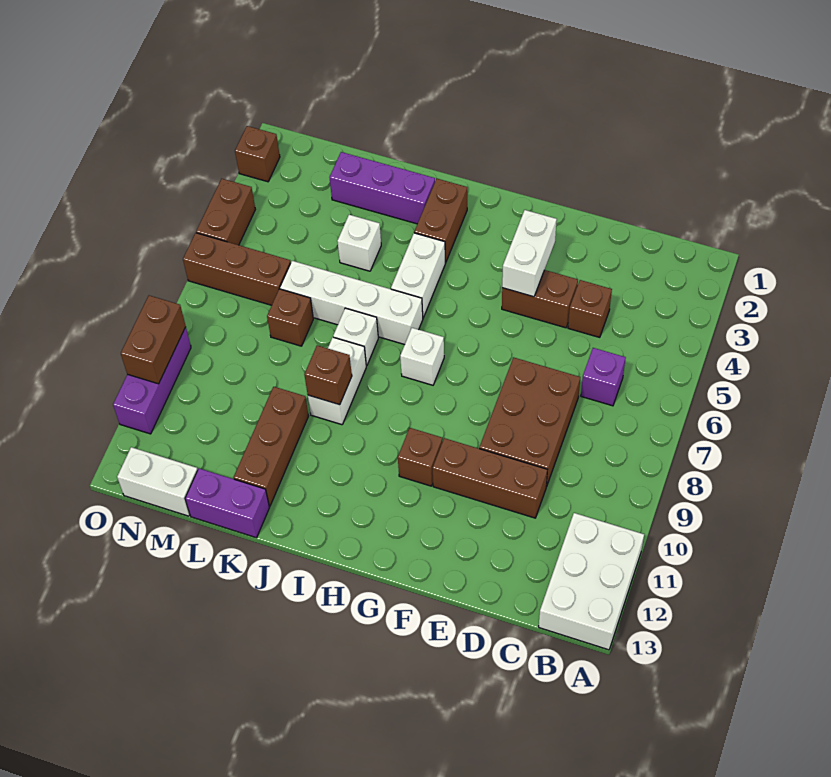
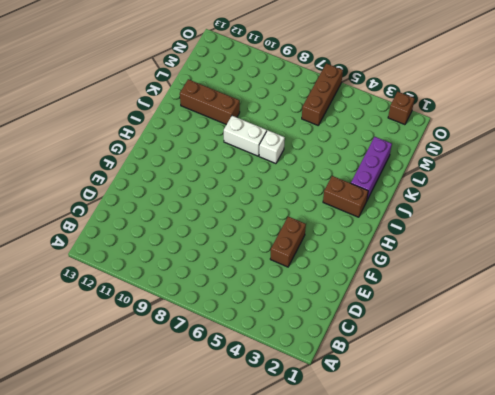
none -> white brick A11:B13 level 1
none -> purple brick C6 level 1
none -> brown brick D4 level 1

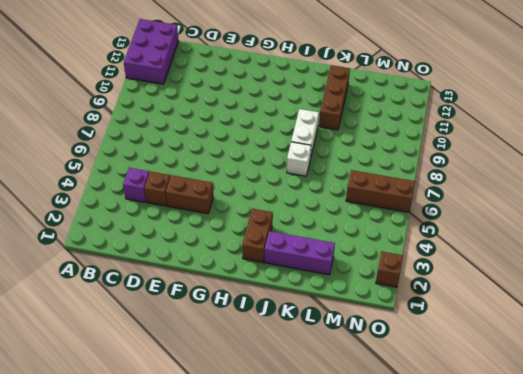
purple brick A11:B13 level 1 -> white brick A11:B13 level 1
purple brick C4 level 1 -> purple brick C6 level 1
none -> brown brick D7:E9 level 1
none -> brown brick D10:F10 level 1
none -> brown brick G10 level 1

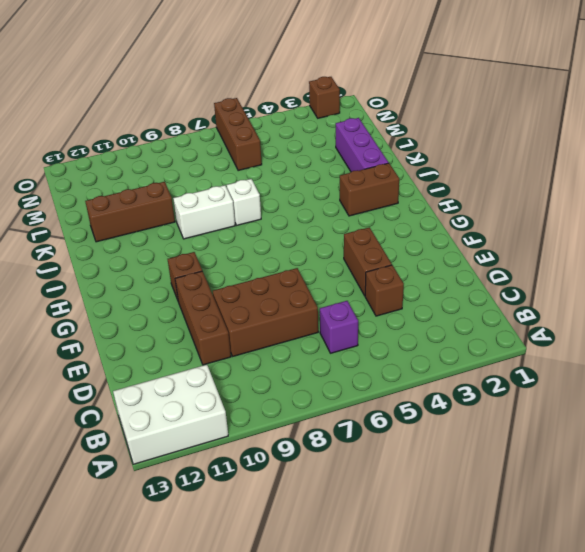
none -> white brick H7 level 1
none -> white brick I4:I5 level 1
none -> white brick I6:L6 level 1

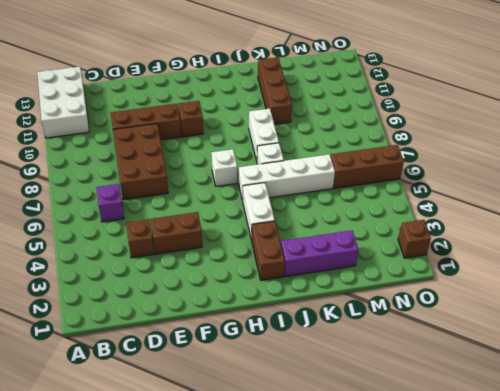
none -> white brick K4 level 1
none -> purple brick K13:L13 level 1
none -> brown brick L7 level 1

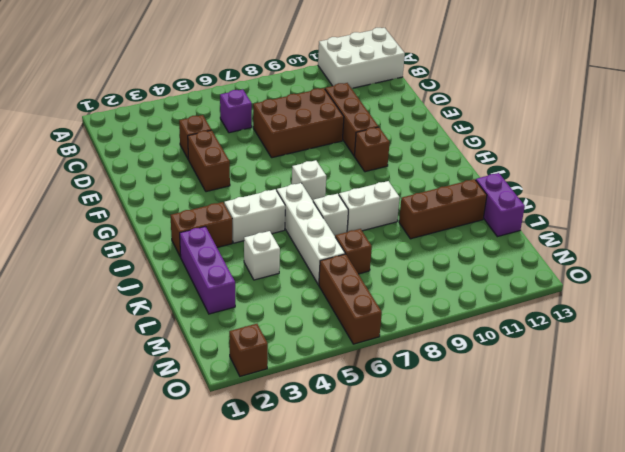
none -> white brick M13:N13 level 1
none -> brown brick O4:O5 level 1
none -> purple brick O9:O11 level 1

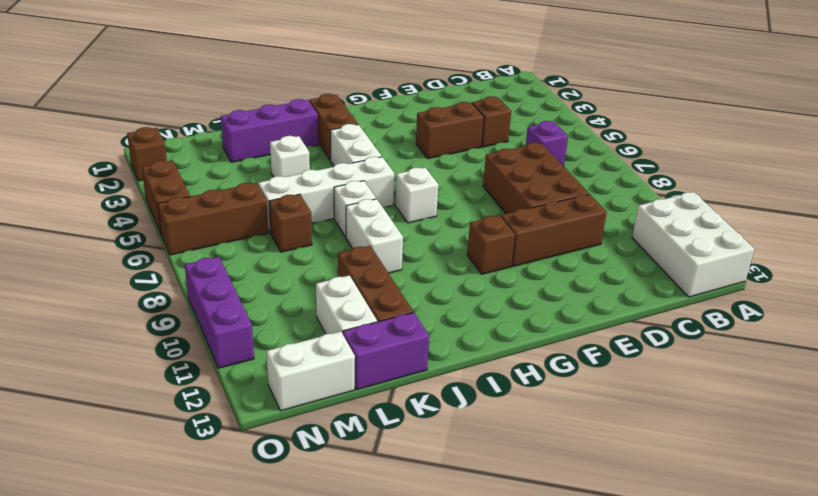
white brick L11:L12 level 1 -> white brick F3:F4 level 2
none -> brown brick J9 level 2
none -> brown brick O9:O10 level 2

